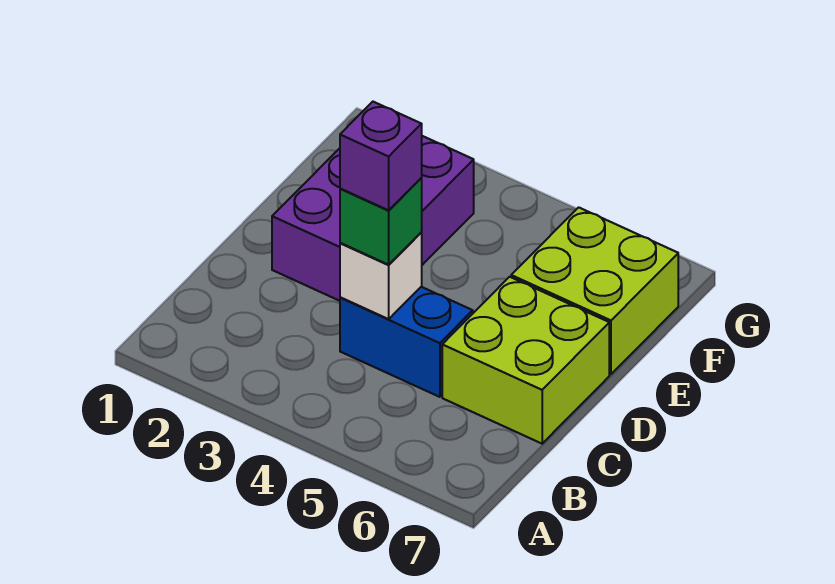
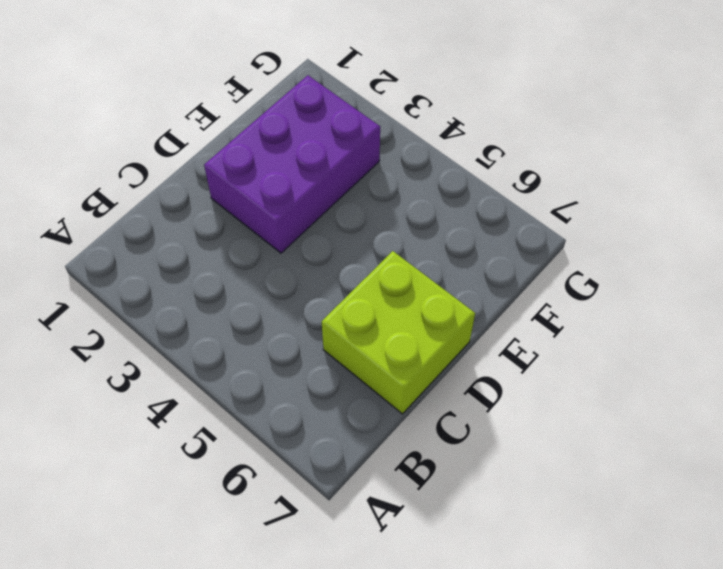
none -> blue brick C4:C5 level 1
none -> lime brick E6:F7 level 1

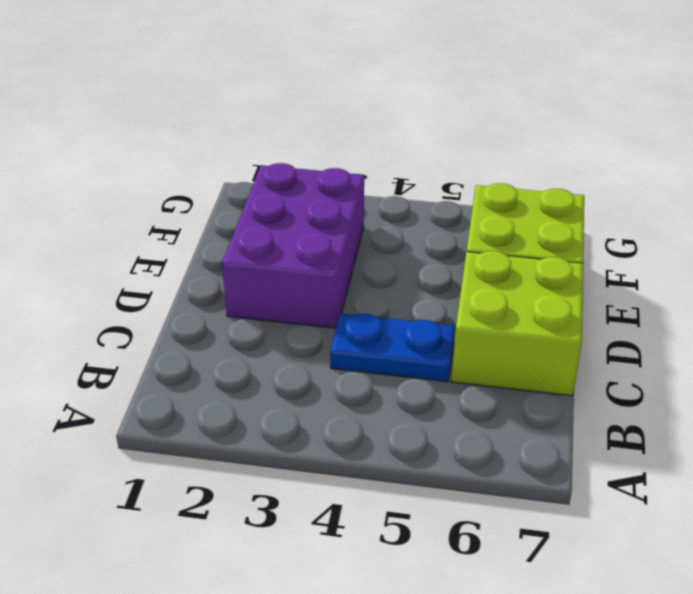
blue plate C4:C5 level 1 -> blue brick C4:C5 level 1
none -> white brick C4 level 2
none -> green brick C4 level 3

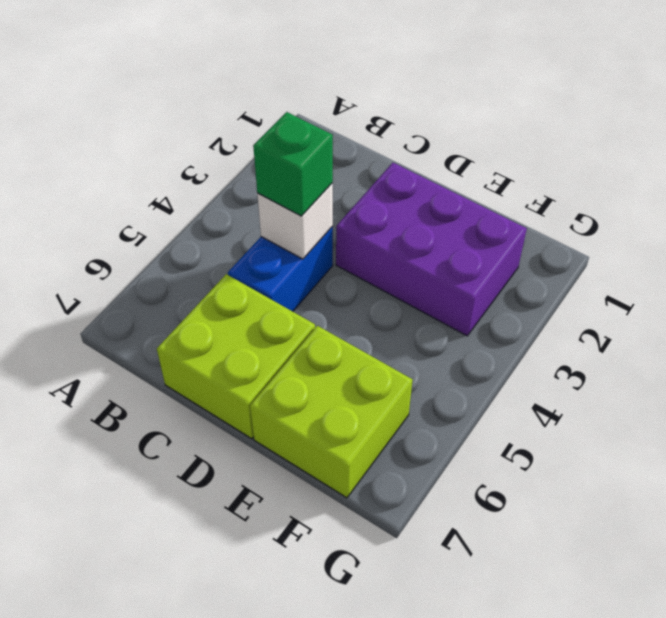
none -> purple brick C4 level 4

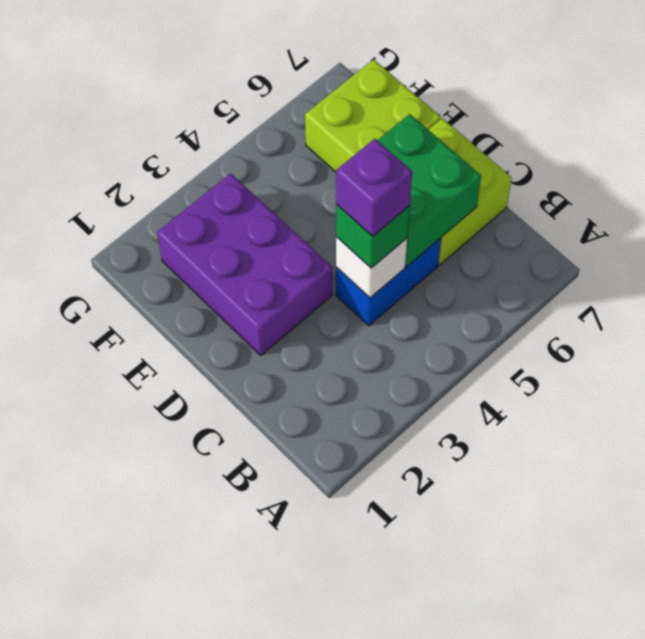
green brick C5:D6 level 2 -> none

